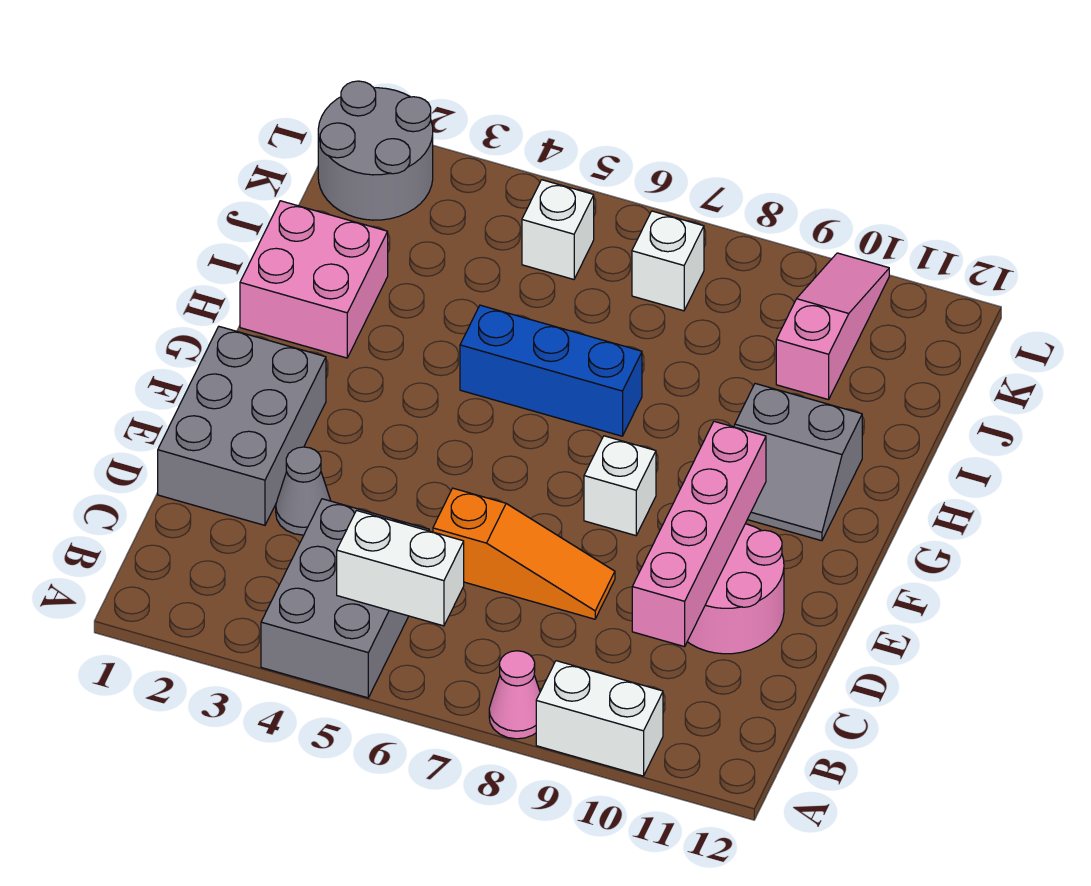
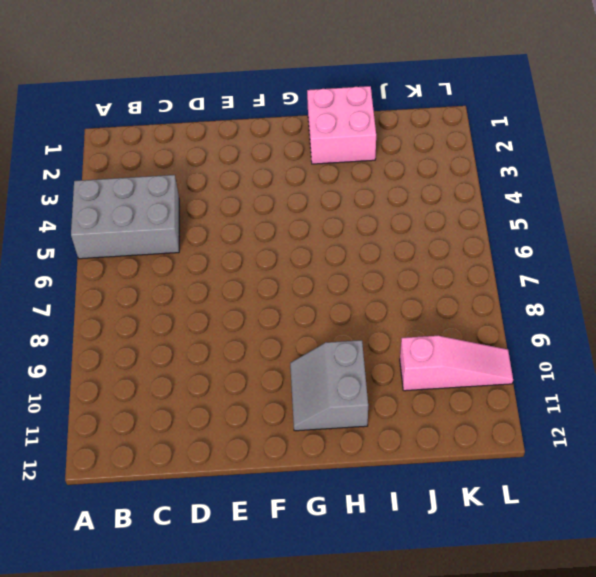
none -> pink cone A8 level 1
none -> white brick A9:A10 level 1
none -> grey brick D1:F2 level 1

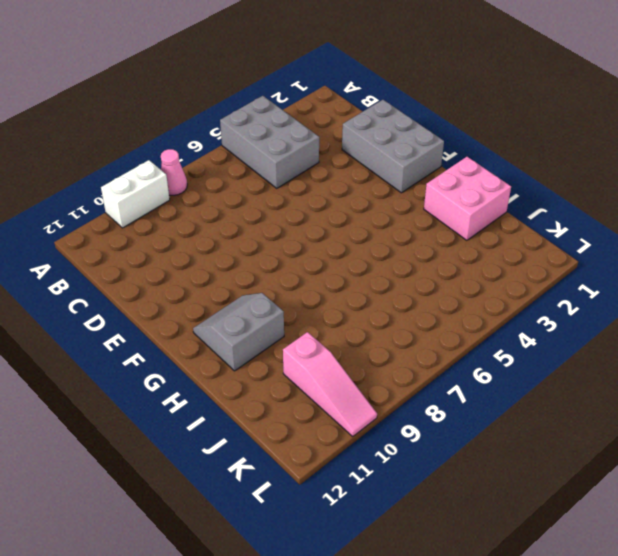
none -> grey cone D3 level 1
none -> orange slope D6:D8 level 1 top 6
none -> pink round brick D10:E11 level 1

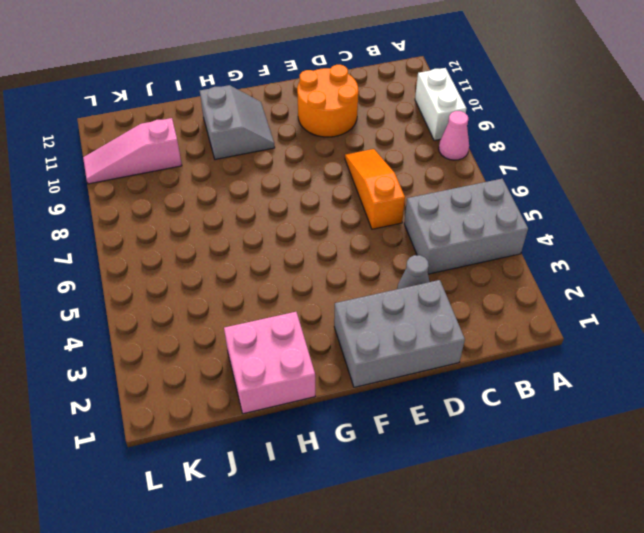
orange round brick D10:E11 level 1 -> pink round brick D10:E11 level 1
none -> white brick F8 level 1
none -> blue brick H5:H7 level 1
none -> grey round brick K1:L2 level 1

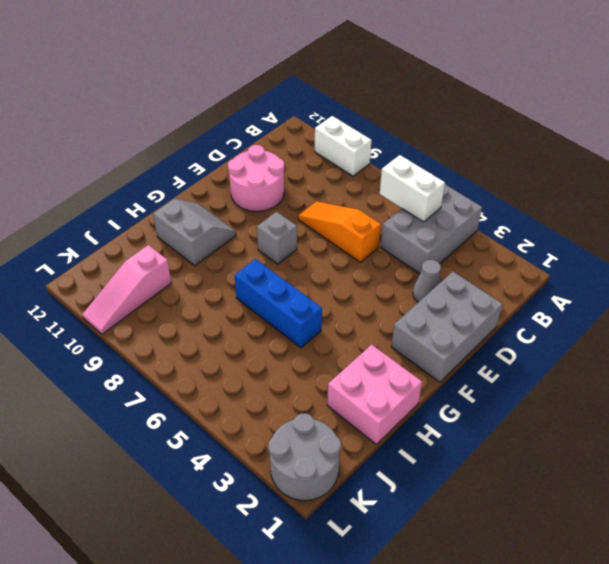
grey brick F8 level 1 -> white brick F8 level 1
none -> pink cone A8 level 1
none -> white brick K5 level 1
none -> white brick K7 level 1

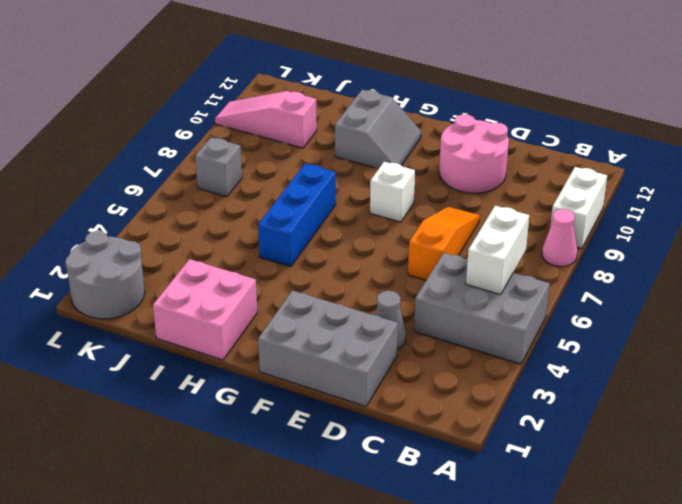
grey brick K7 level 1 -> white brick K7 level 1
none -> white brick K5 level 1
none -> pink brick C10:F10 level 2

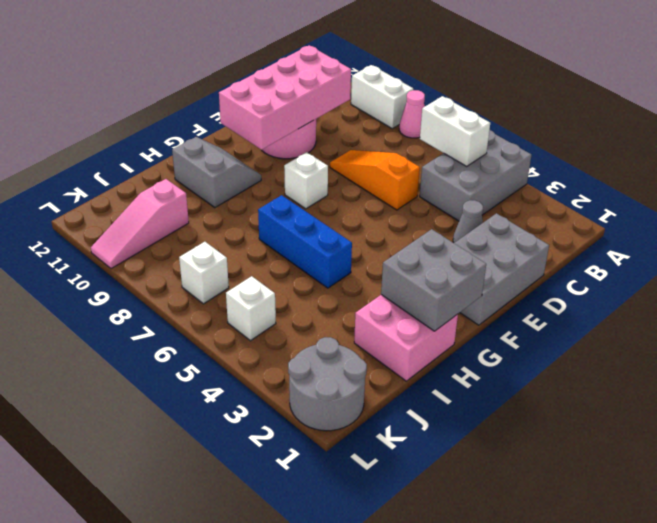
pink brick C10:F11 level 2 -> pink brick C10:F10 level 2
grey brick G1:H2 level 2 -> none

